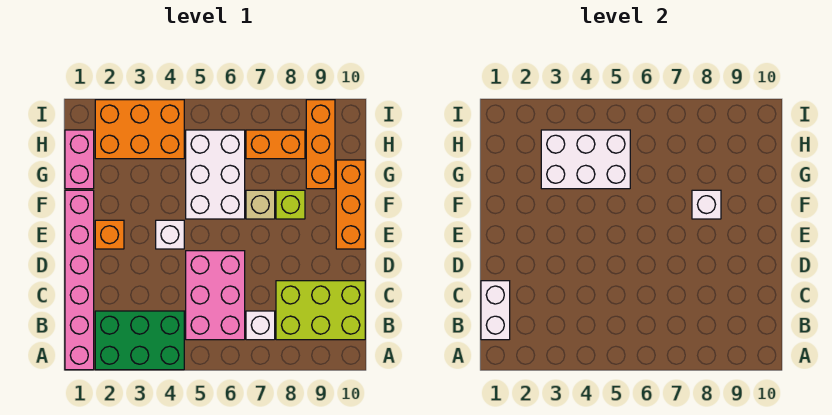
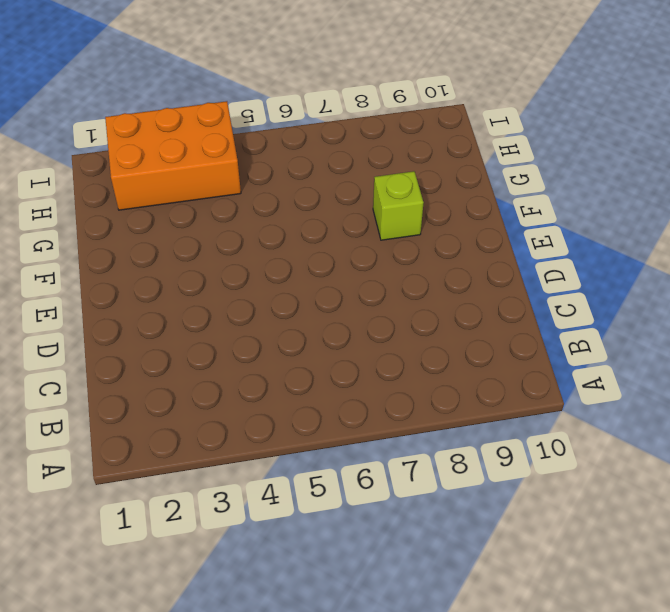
none -> pink brick A1:F1 level 1
none -> green brick A2:B4 level 1
none -> pink brick B5:D6 level 1

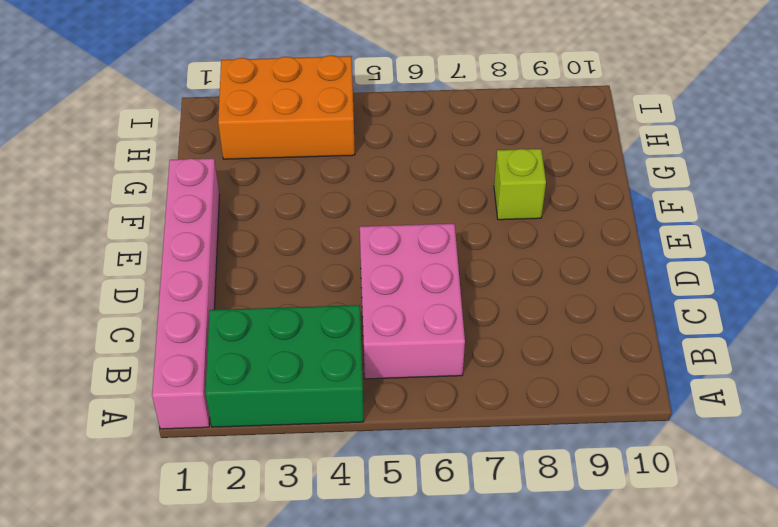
none -> white brick B7 level 1
none -> lime brick B8:C10 level 1
none -> orange brick E2 level 1

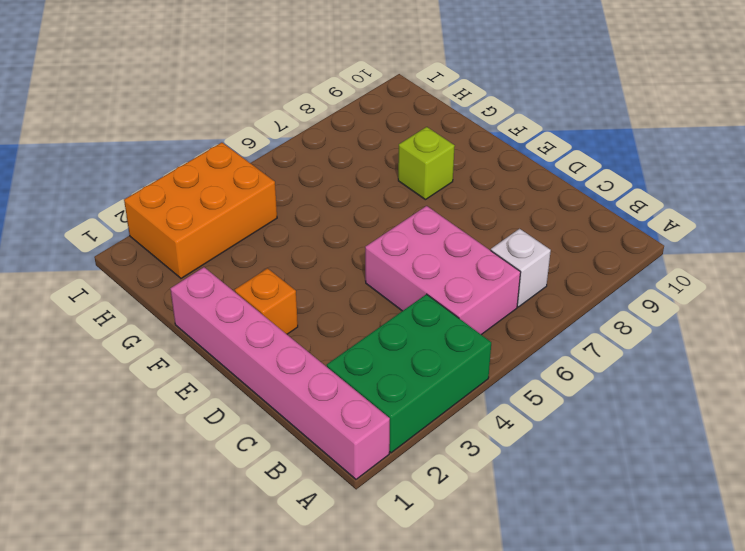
none -> lime brick B8:C10 level 1
none -> white brick E4 level 1
none -> orange brick E10:G10 level 1

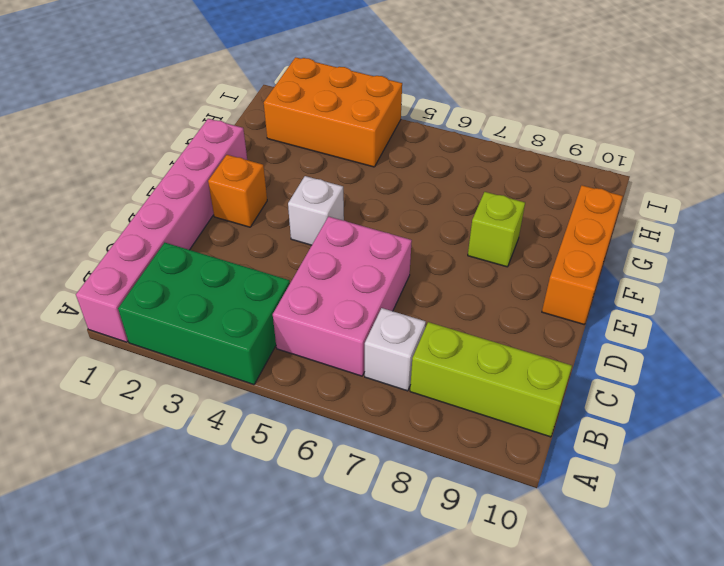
lime brick B8:B10 level 1 -> lime brick B8:C10 level 1
none -> white brick F5:H6 level 1
none -> tan brick F7 level 1
none -> pink brick G1:H1 level 1

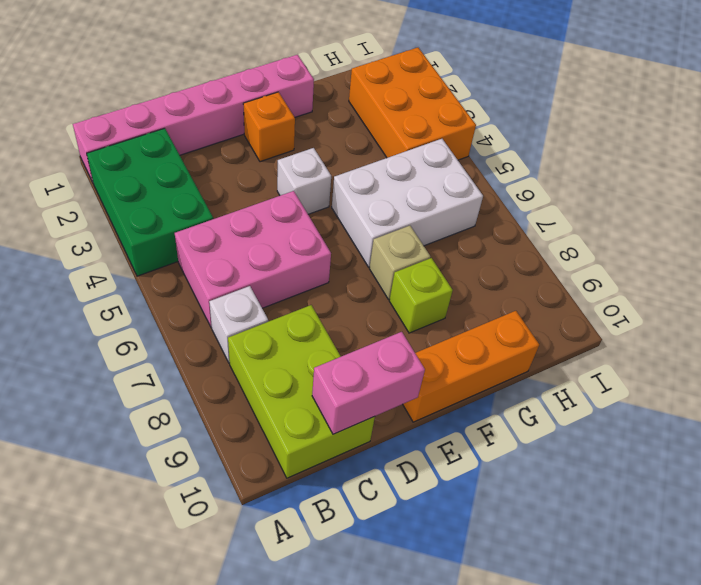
pink brick C10:D10 level 2 -> pink brick G1:H1 level 1
none -> orange brick G9:I9 level 1
none -> orange brick H7:H8 level 1
none -> white brick B1:C1 level 2

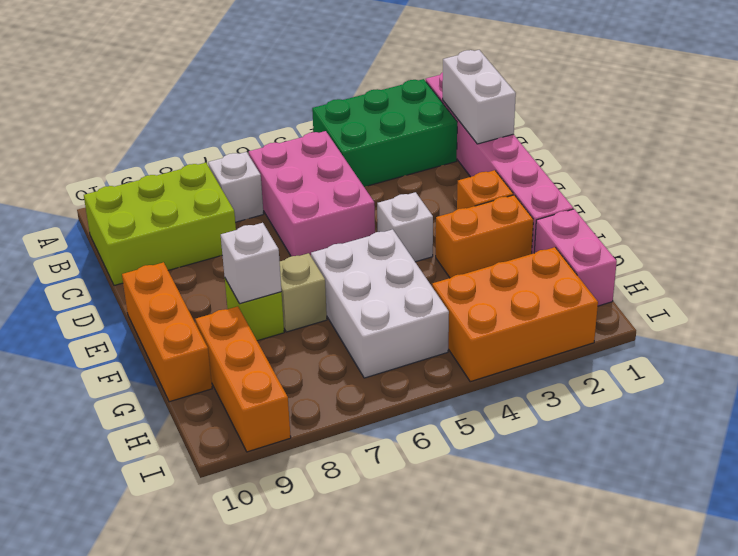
orange brick F2:F3 level 1 -> orange brick H7:H8 level 1
none -> white brick G3:H5 level 2

